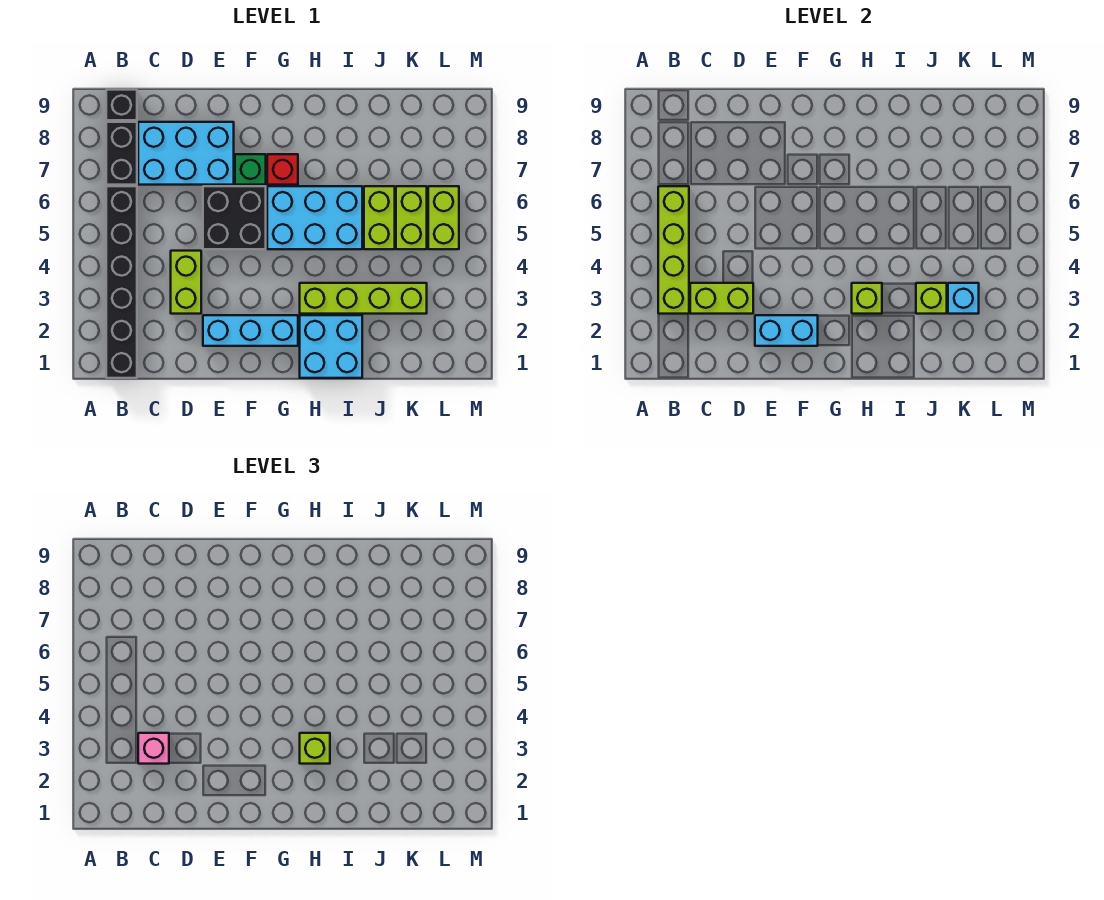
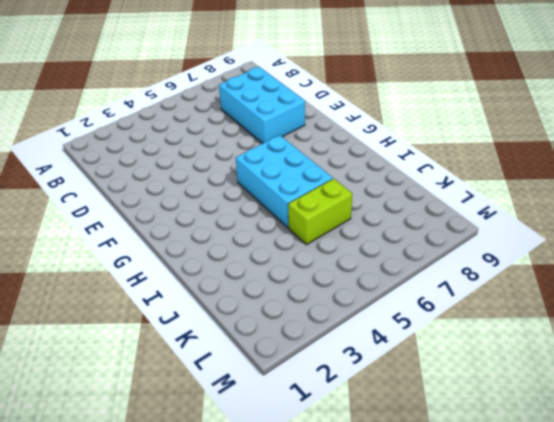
none -> black brick B1:B6 level 1
none -> black brick B7:B8 level 1
none -> black brick B9 level 1

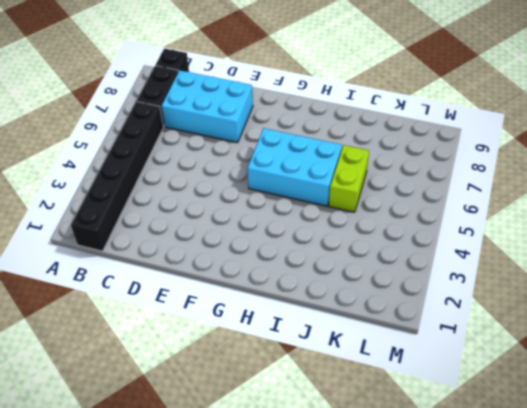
none -> lime brick D3:D4 level 1
none -> cyan brick E2:G2 level 1
none -> black brick E5:F6 level 1

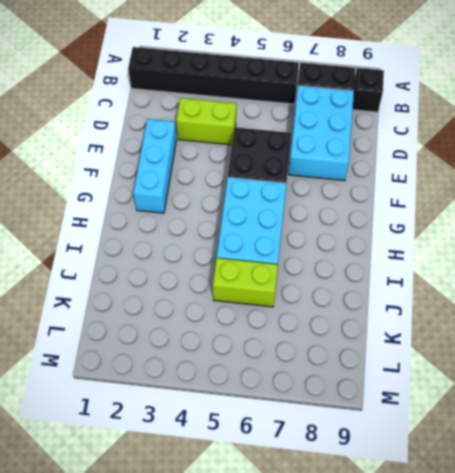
none -> green brick F7 level 1
none -> red brick G7 level 1
none -> cyan brick H1:I2 level 1

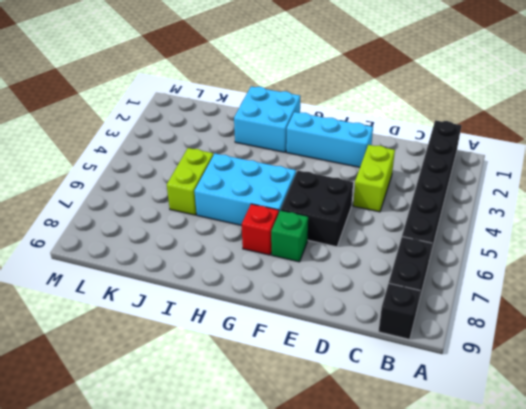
none -> cyan brick C7:E8 level 1
none -> lime brick H3:K3 level 1
none -> lime brick K5:K6 level 1

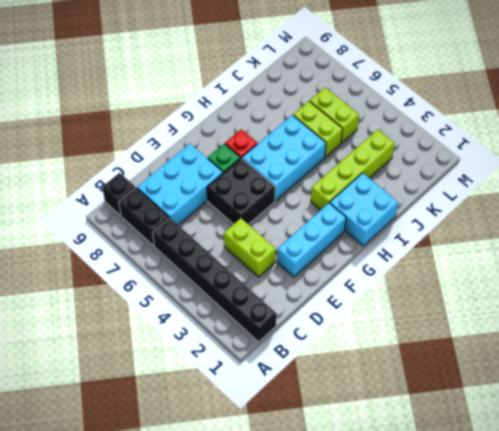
none -> lime brick L5:L6 level 1
none -> lime brick B3:B6 level 2
none -> lime brick C3:D3 level 2

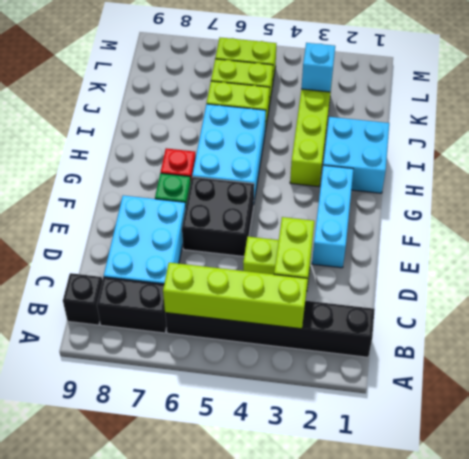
none -> cyan brick E2:F2 level 2
none -> lime brick H3 level 2
none -> lime brick J3 level 2

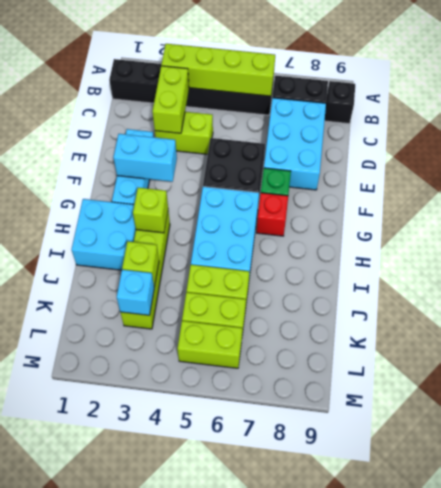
cyan brick F2:F3 level 2 -> cyan brick E2:F2 level 2
none -> pink brick C3 level 3
none -> lime brick H3 level 3

